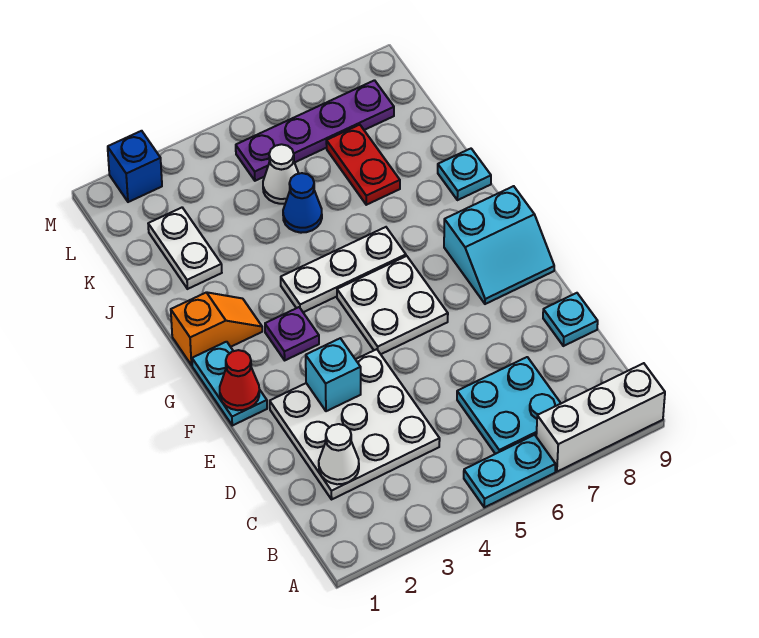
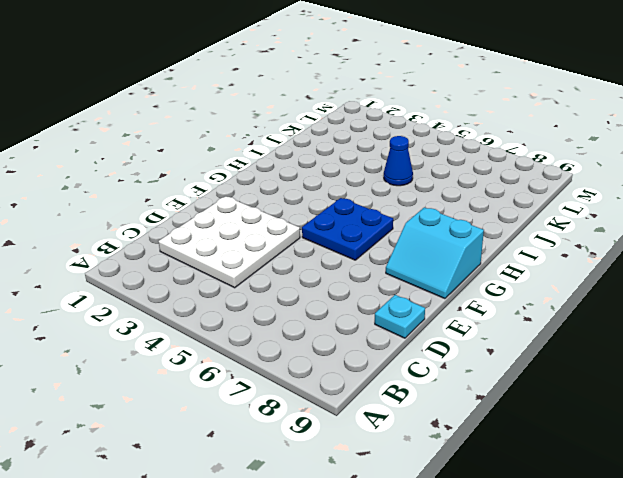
blue plate F5:G6 level 1 -> white plate F5:G6 level 1
none -> cyan plate A5:A6 level 1
none -> white brick A7:A9 level 1
none -> cyan plate B6:C7 level 1

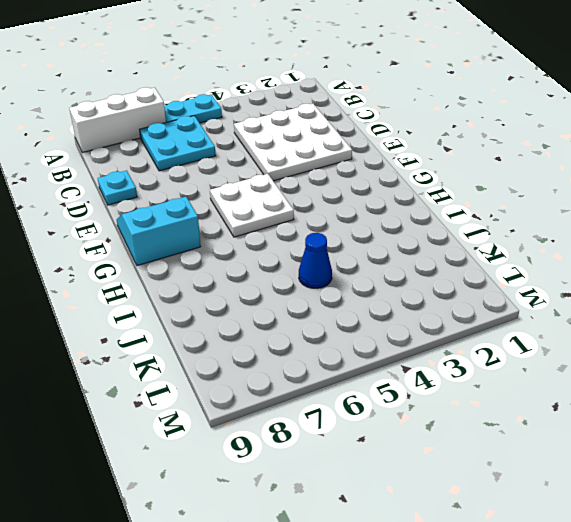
none -> cyan plate F1:G1 level 1
none -> purple plate G3 level 1
none -> orange slope H1:H2 level 1 top 1

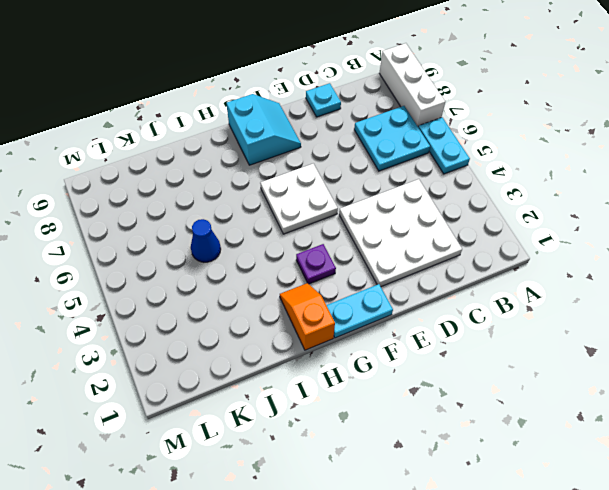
none -> white plate H4:H6 level 1
none -> cyan plate I9 level 1
none -> white plate J2:K2 level 1

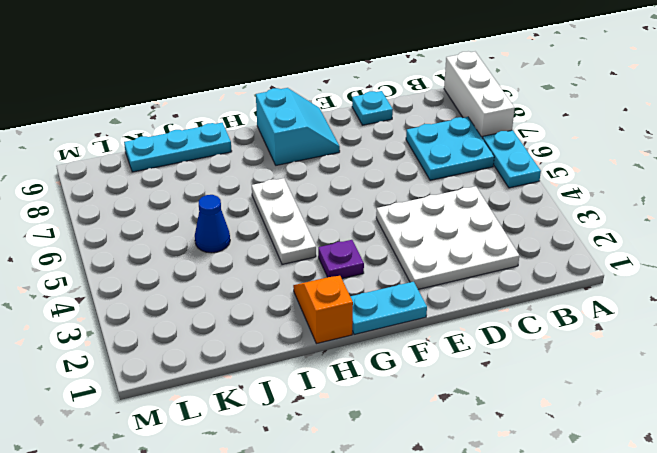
cyan plate I9:K9 level 1 -> cyan plate I9 level 1
none -> white plate F5:G6 level 1
none -> white plate J2:K2 level 1
none -> red plate J7:K7 level 1

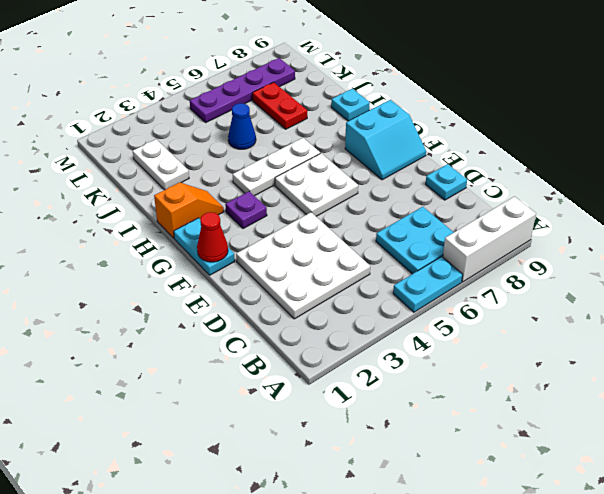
none -> white cone K5 level 1
none -> blue brick M2 level 1
none -> white cone C2 level 2

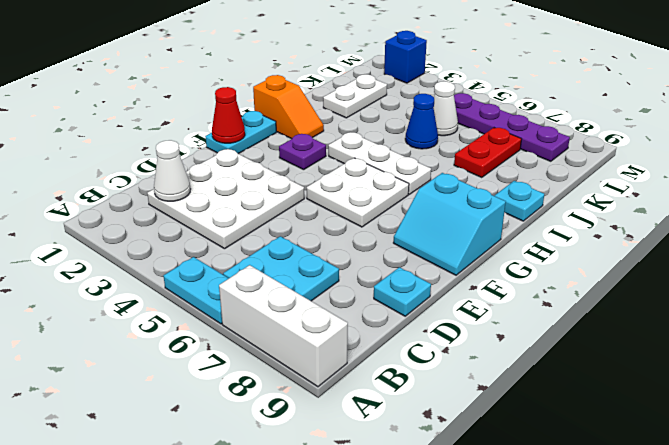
none -> cyan brick E3 level 2

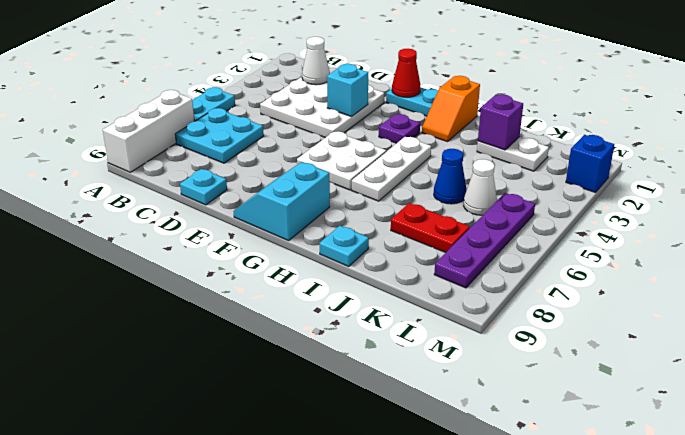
purple brick J2 level 2 -> none

